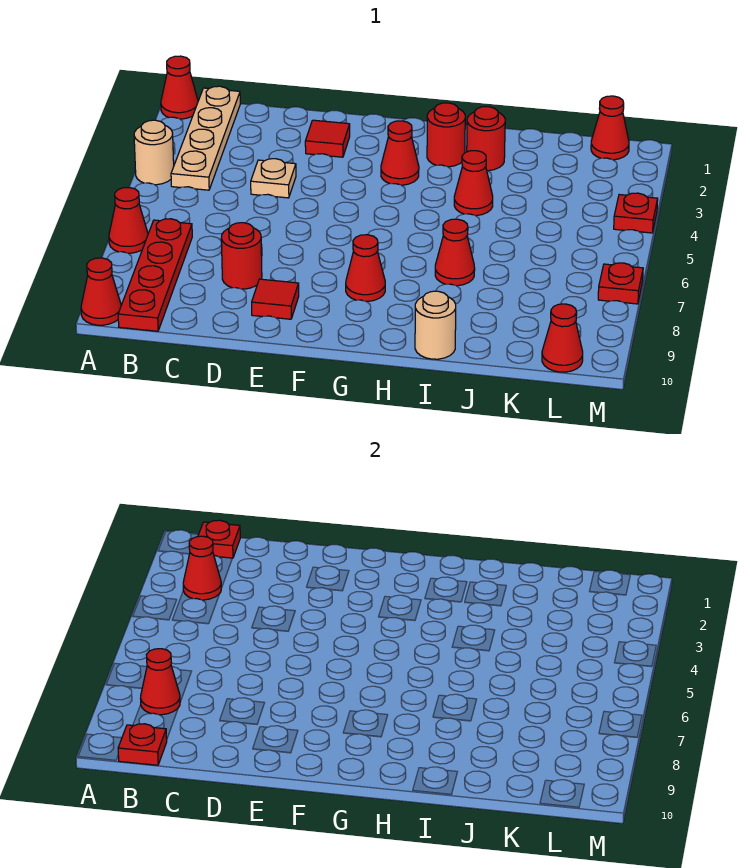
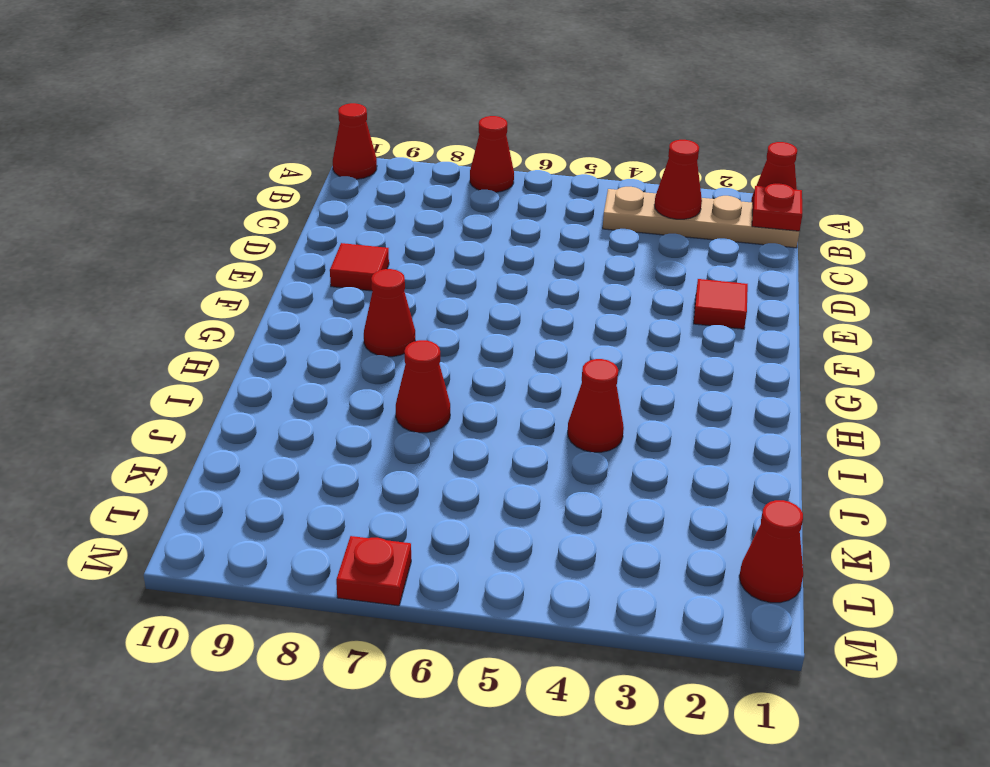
none -> tan round brick A4 level 1
none -> red plate B7:B10 level 1
none -> tan plate D4 level 1

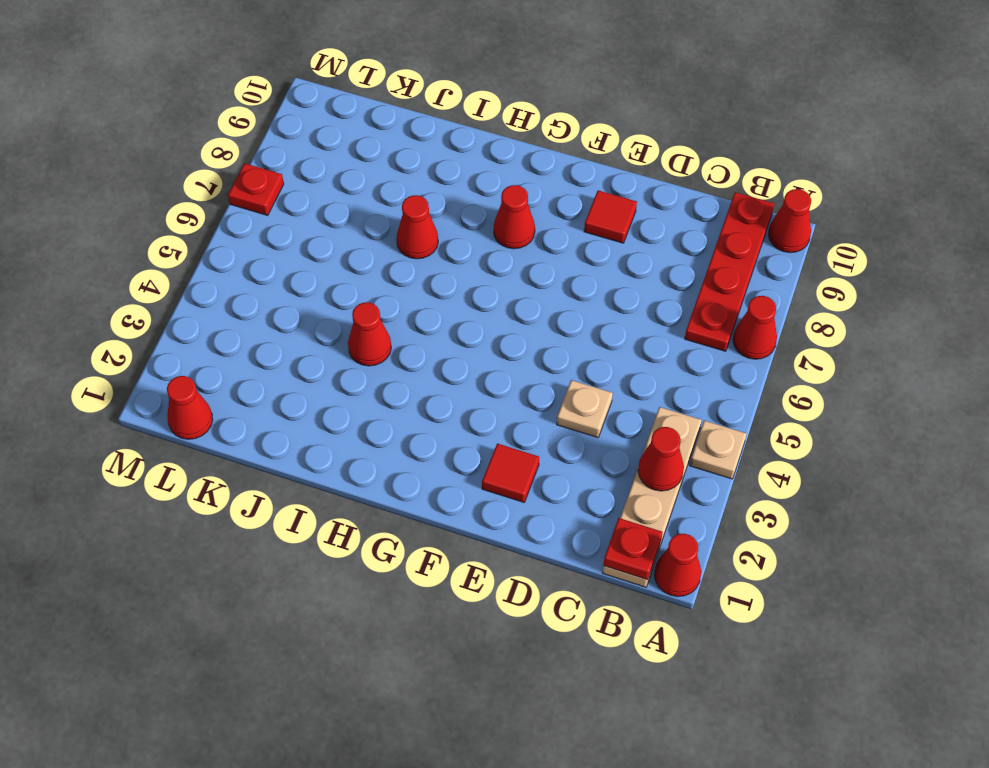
tan plate A4 level 1 -> tan round brick A4 level 1
none -> red round brick D8 level 1
none -> red cone G3 level 1
none -> red round brick H2 level 1

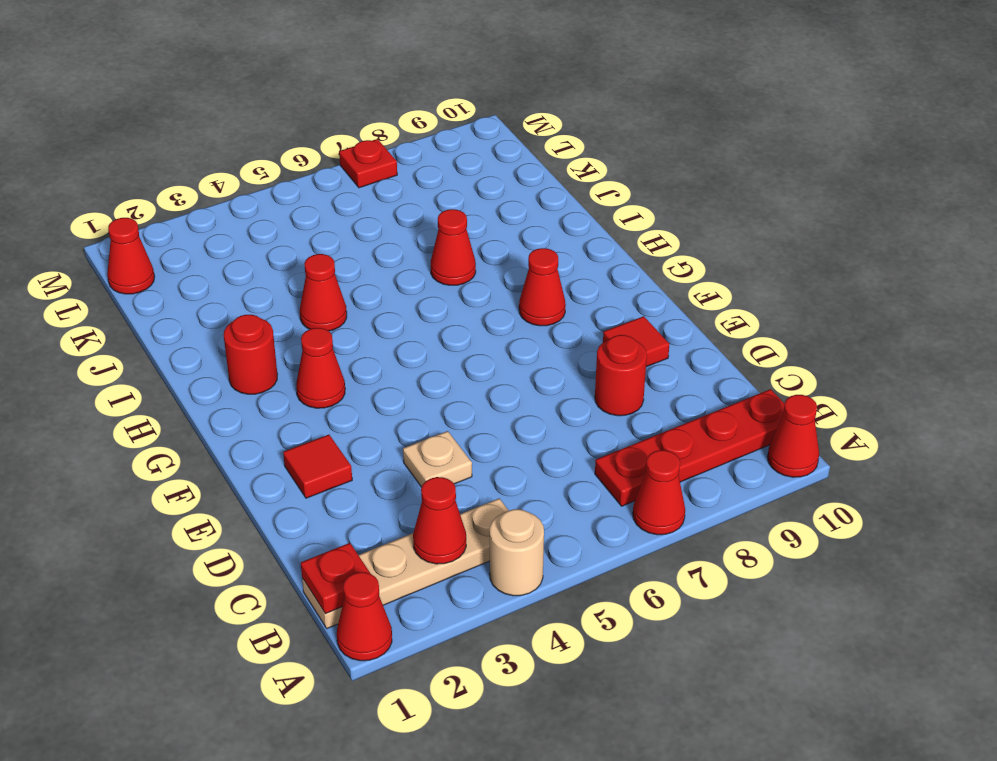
none -> red round brick I2 level 1
none -> tan round brick I10 level 1
none -> red cone L10 level 1

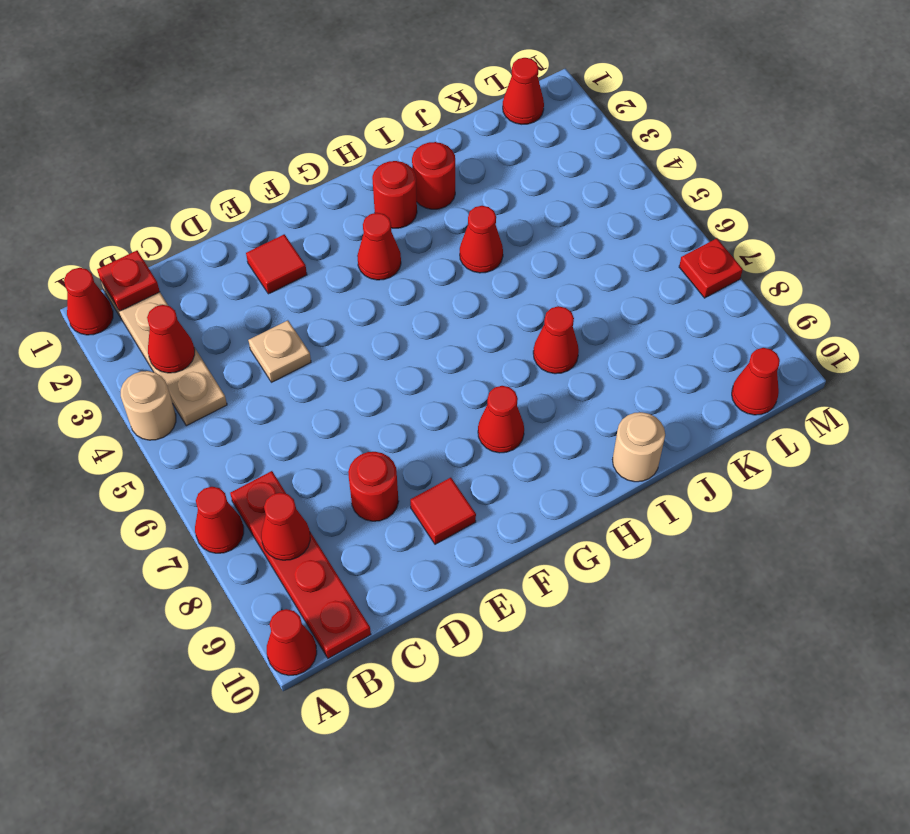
none -> red plate M4 level 1
none -> red plate B10 level 2

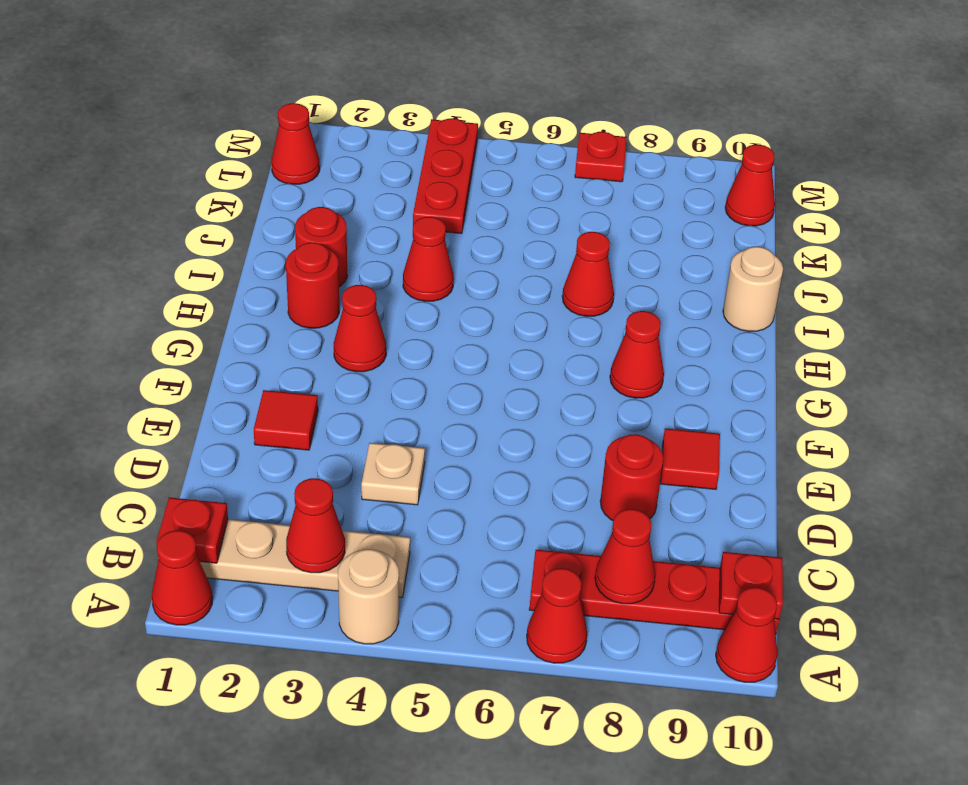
red plate K4:M4 level 1 -> red plate M4 level 1

